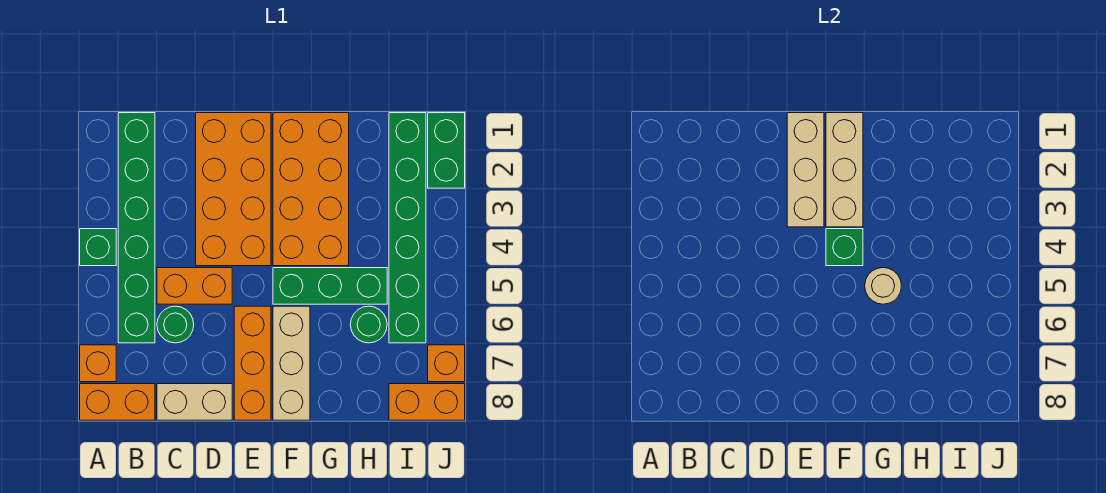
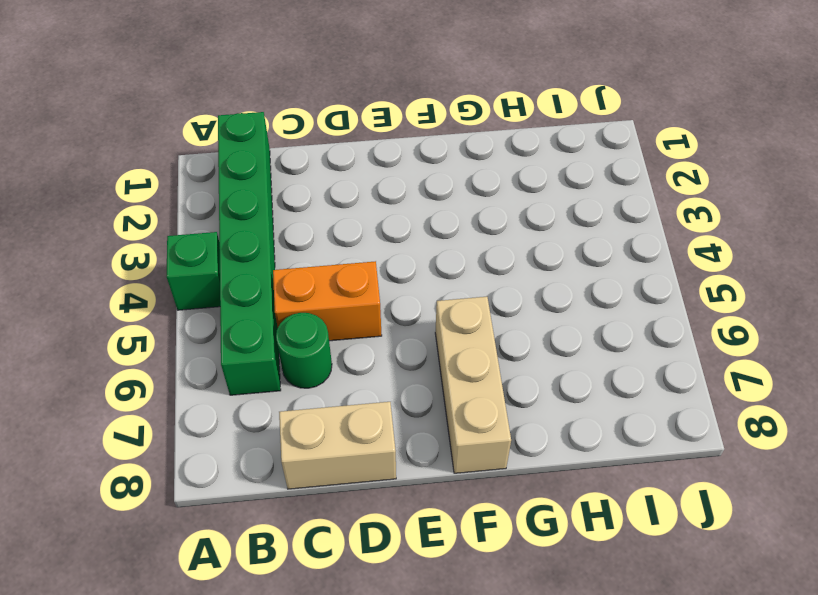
none -> orange brick A7 level 1
none -> orange brick A8:B8 level 1
none -> orange brick D1:E4 level 1

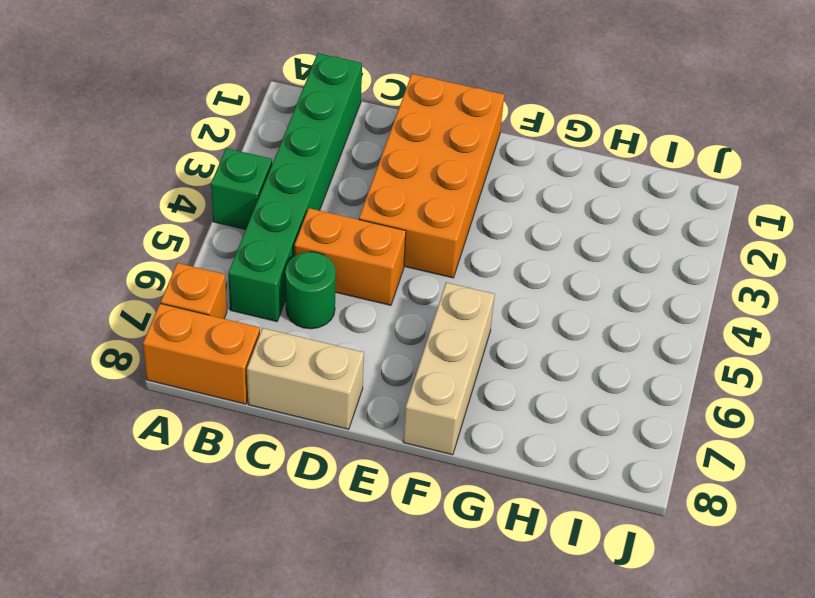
none -> orange brick E6:E8 level 1
none -> orange brick F1:G4 level 1
none -> green brick F5:H5 level 1

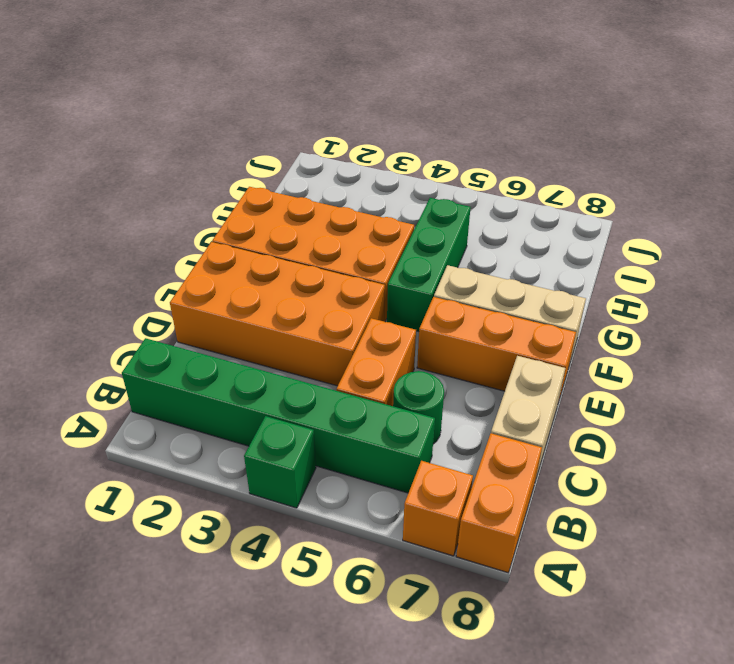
none -> green round brick H6 level 1
none -> green brick I1:I6 level 1
none -> orange brick I8:J8 level 1

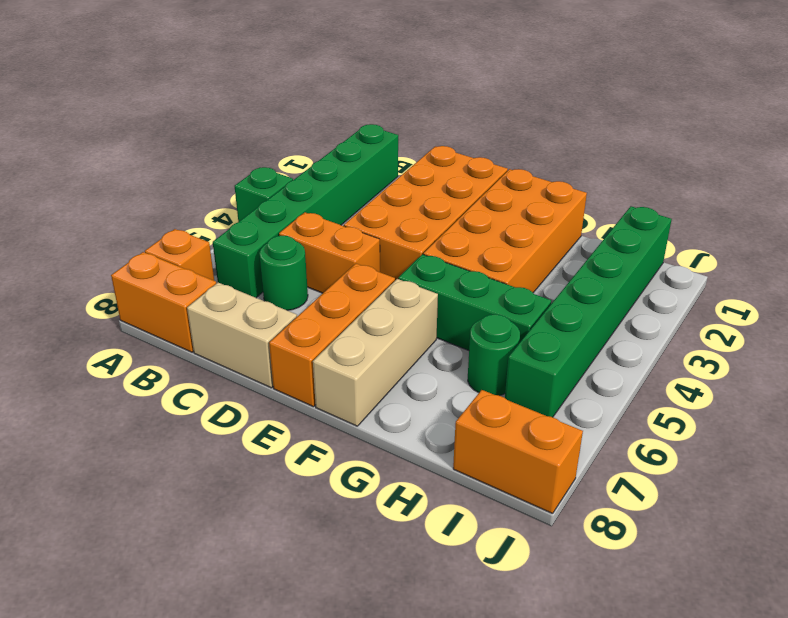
none -> green brick J1:J2 level 1
none -> orange brick J7 level 1
none -> tan brick E1:E3 level 2

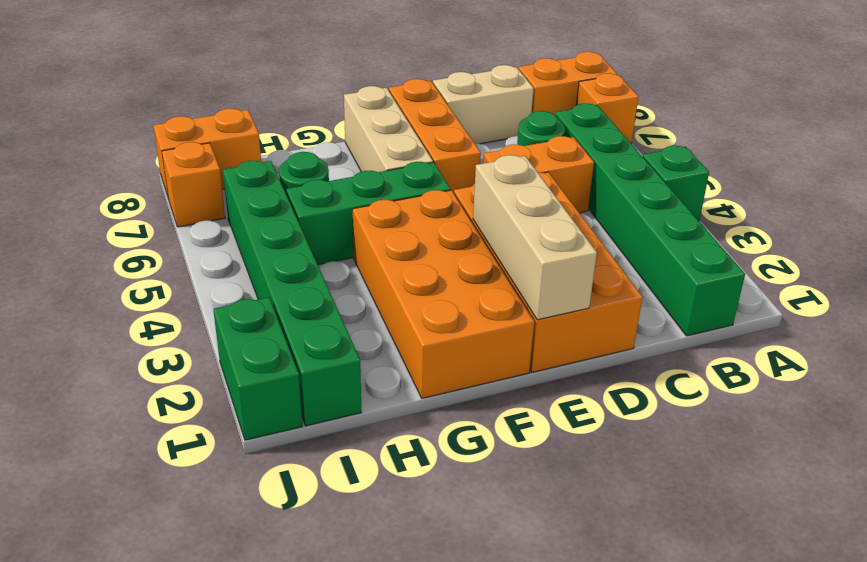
none -> tan brick F1:F3 level 2
none -> green brick F4 level 2
none -> tan round brick G5 level 2

